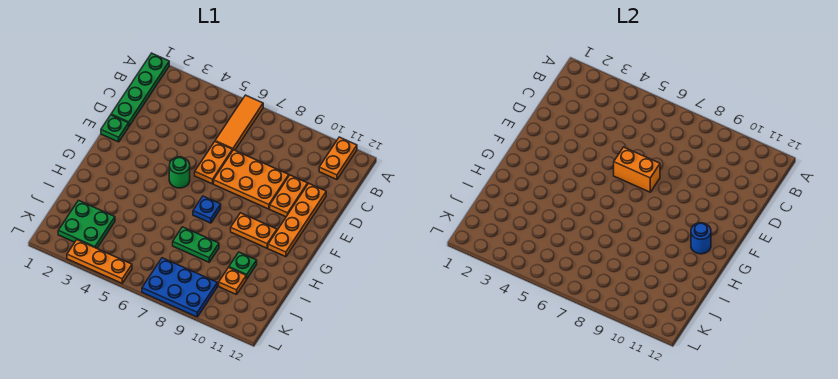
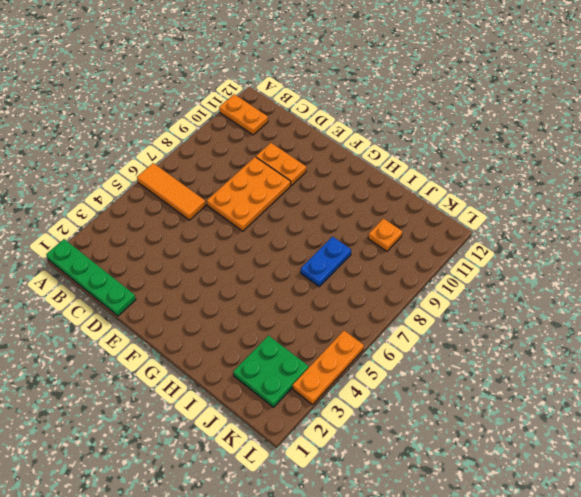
blue plate I7:I8 level 1 -> green plate I7:I8 level 1
none -> orange plate D6:E6 level 1
none -> orange plate D11:G11 level 1
none -> green plate E1 level 1

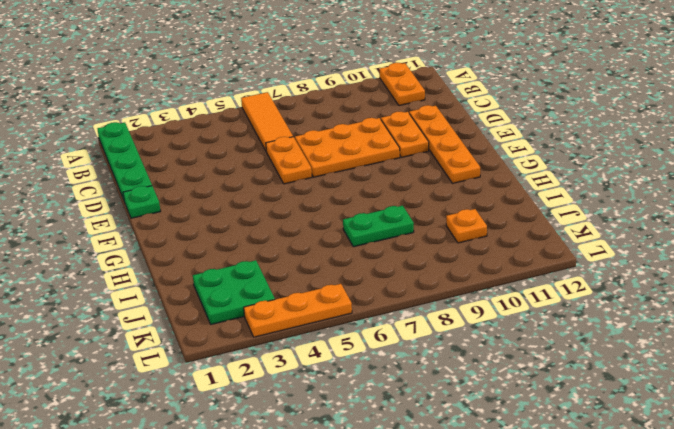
none -> green round brick F5 level 1
none -> blue plate G7 level 1
none -> orange plate G9:G10 level 1

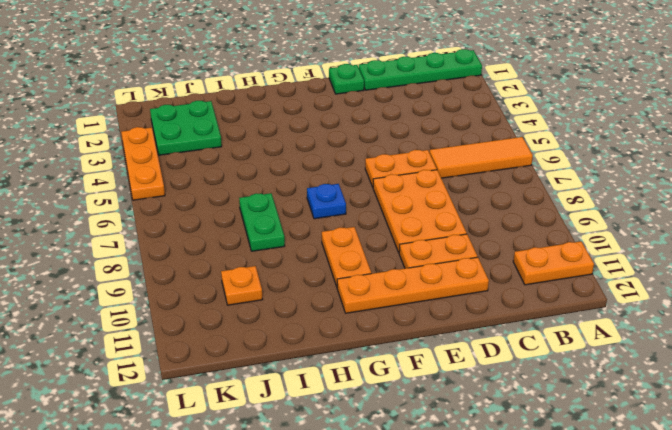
none -> green round brick F5 level 1
none -> green plate I10 level 1
none -> blue plate K7:L9 level 1

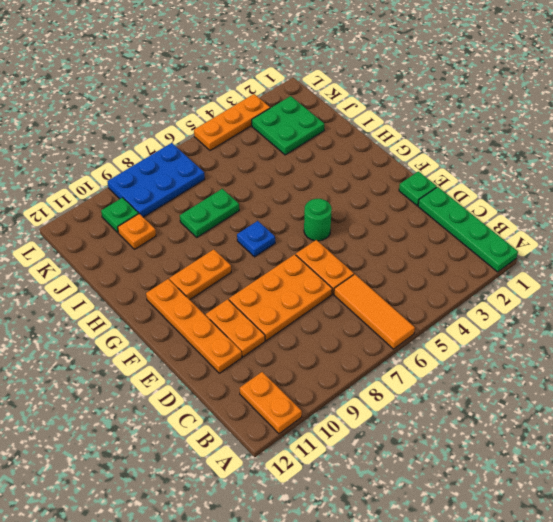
green plate K10 level 1 -> green plate I10 level 1
none -> orange brick E6:E7 level 2
none -> blue round brick G11 level 2

